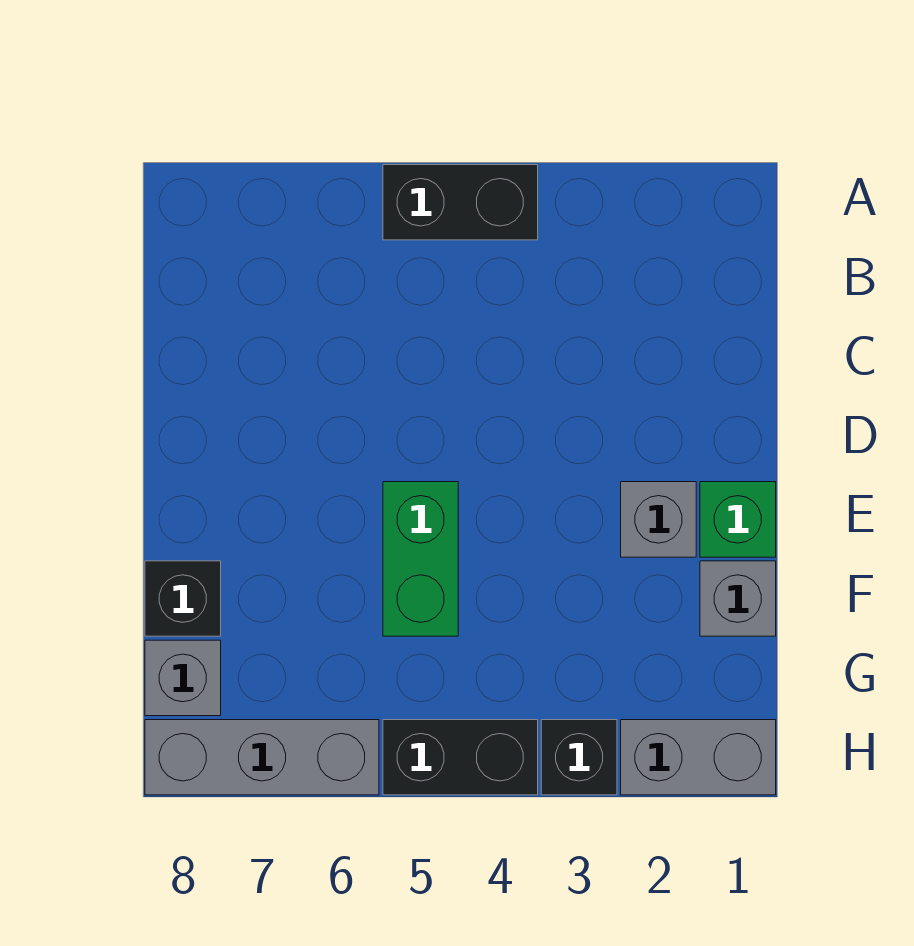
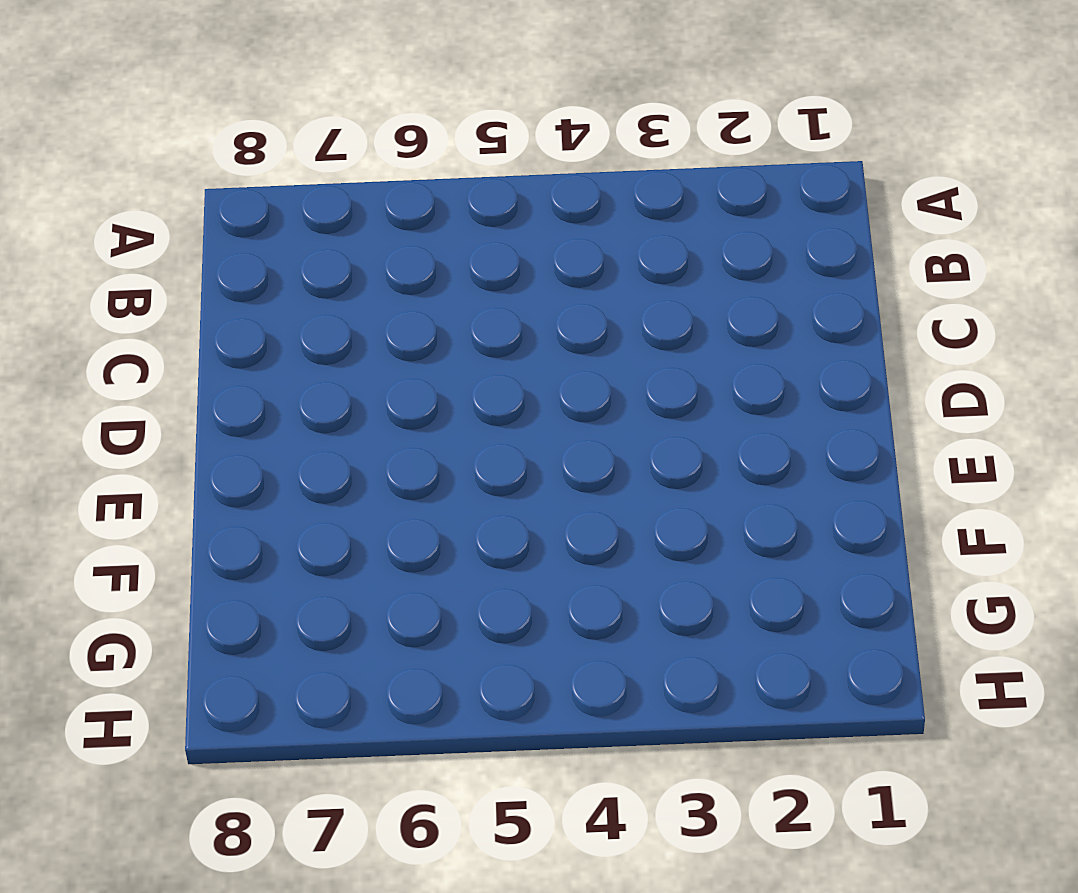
none -> black brick A4:A5 level 1
none -> green brick E1 level 1

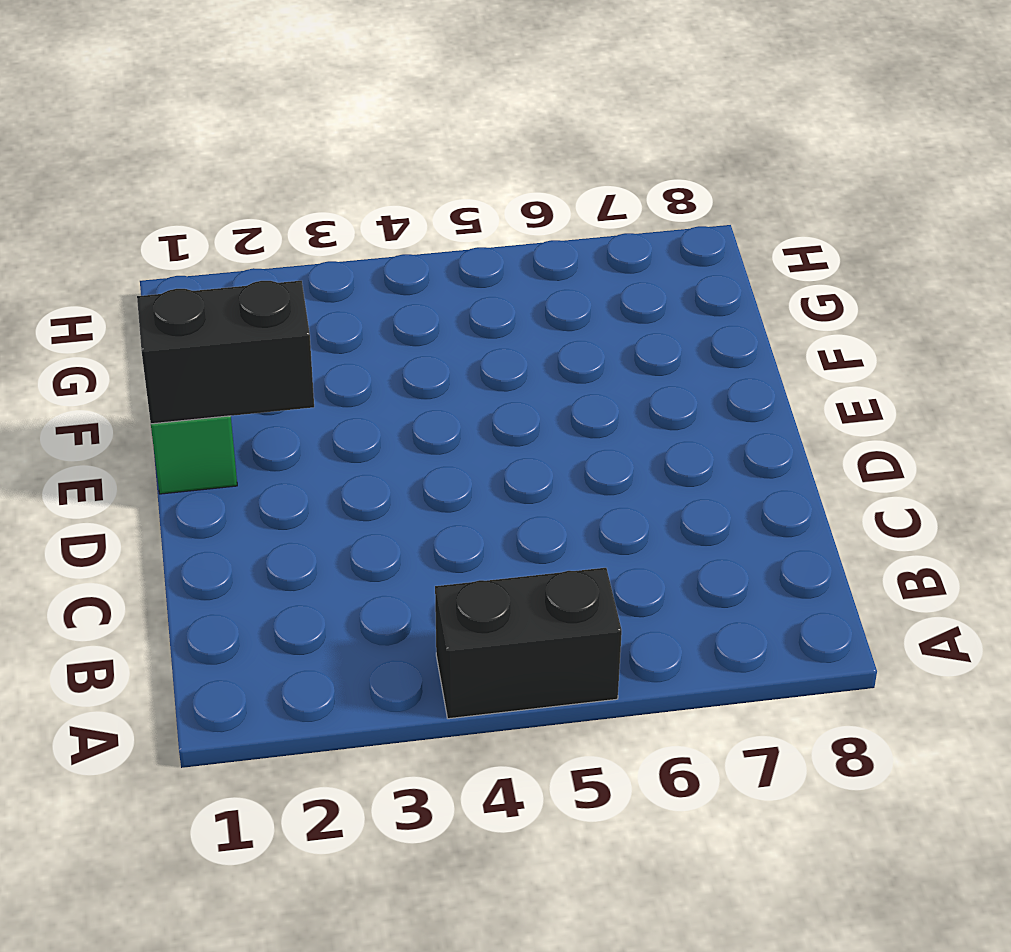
black brick E1:E2 level 2 -> black brick H4:H5 level 1
none -> grey brick E2 level 1
none -> green brick E5:F5 level 1

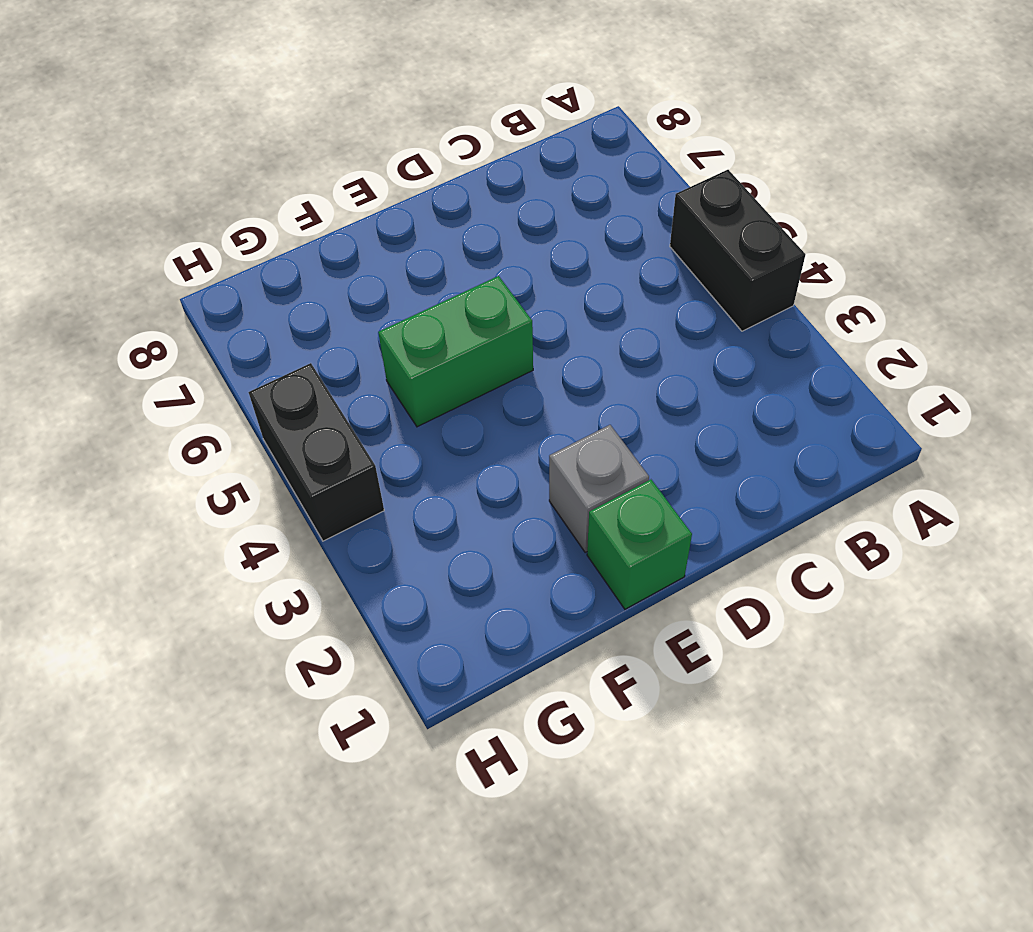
none -> grey brick F1 level 1
none -> black brick F8 level 1

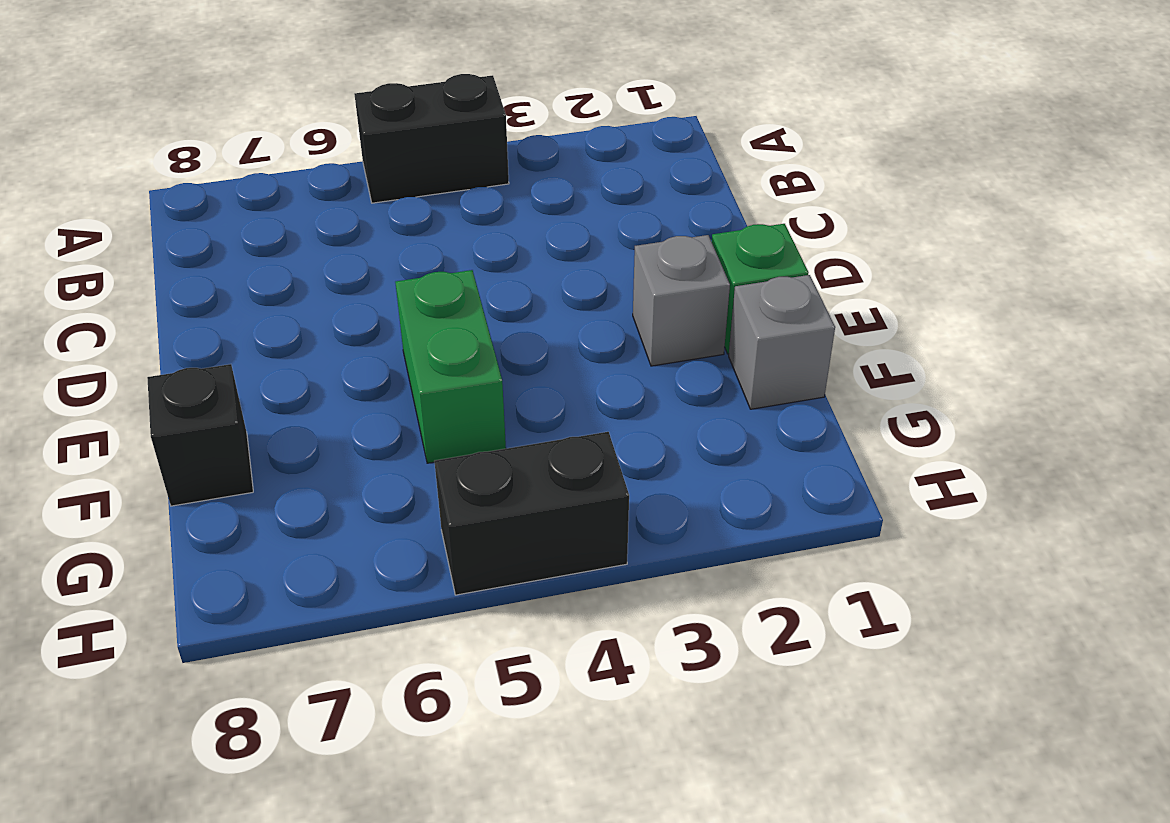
none -> grey brick G8 level 1
none -> grey brick H1:H2 level 1

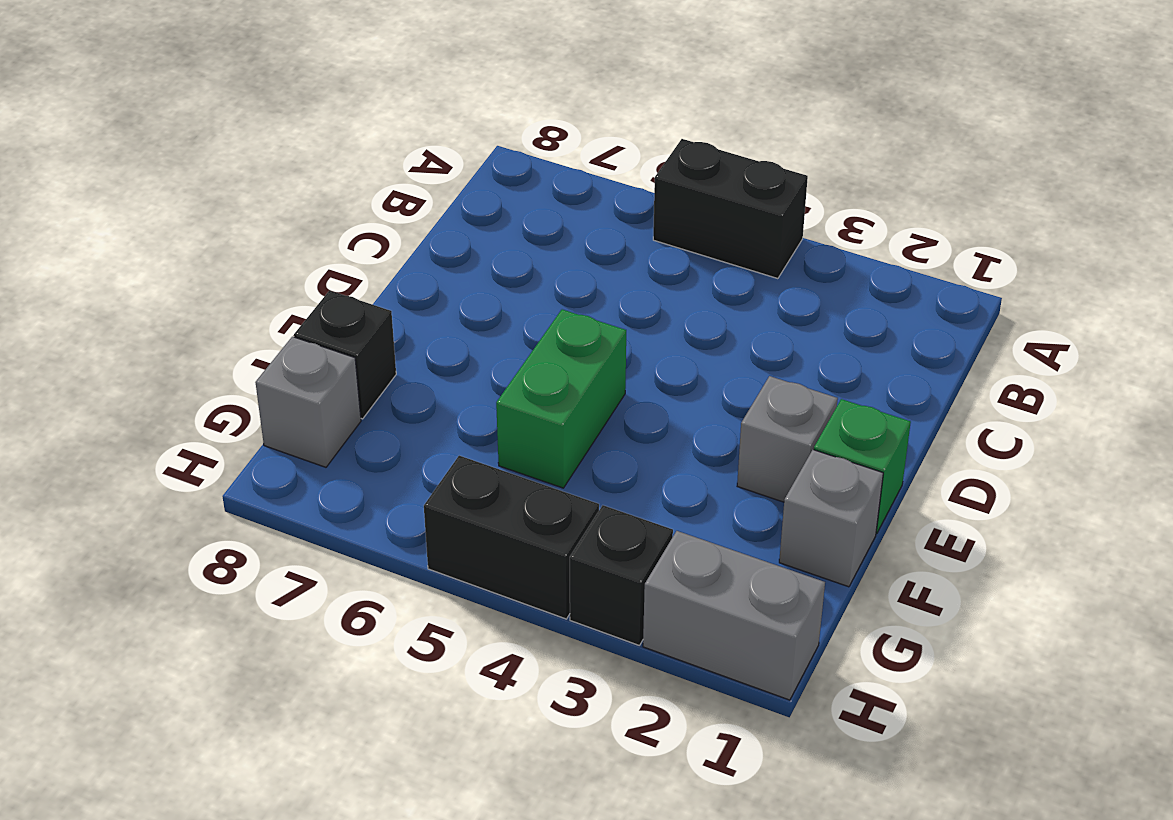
none -> grey brick H6:H8 level 1

